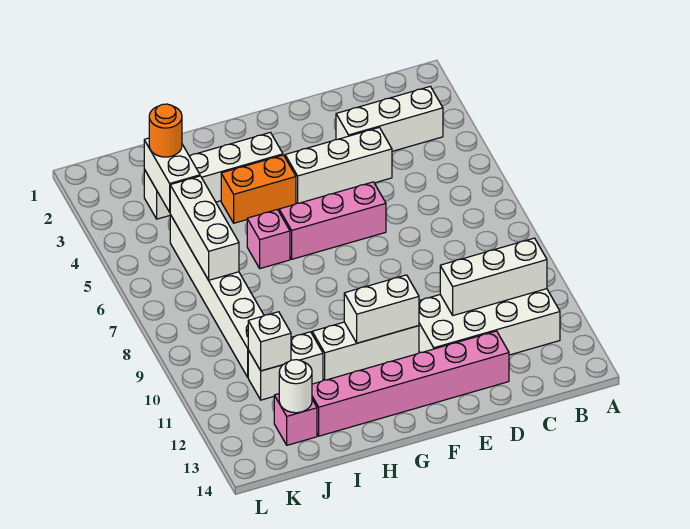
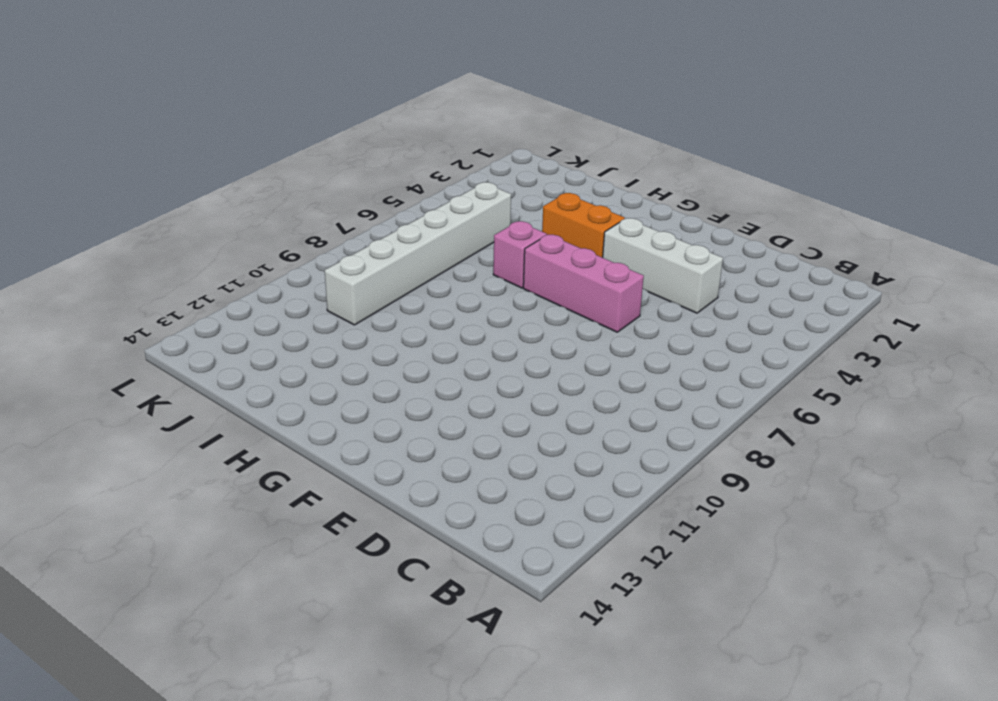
none -> white brick B3:D3 level 1
none -> white brick B11:E12 level 1
none -> pink brick D13:I13 level 1

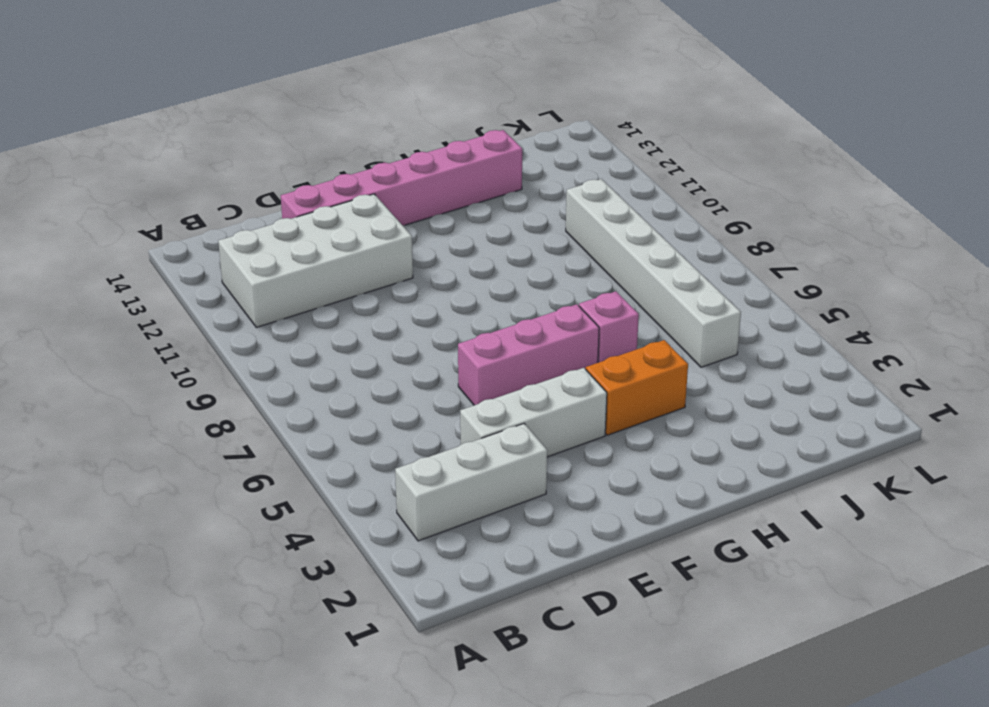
none -> white brick F11:H11 level 1
none -> white brick G3:J3 level 1
none -> white brick I11:J11 level 1

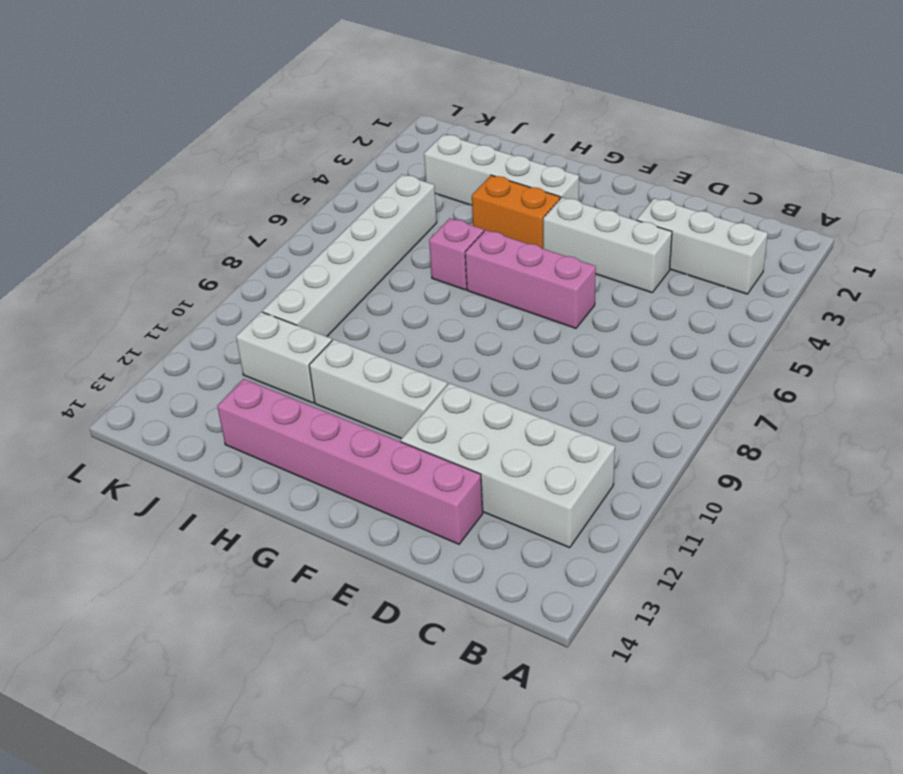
none -> pink brick J13 level 1
none -> white brick B11:D11 level 2
none -> white brick F11:G11 level 2

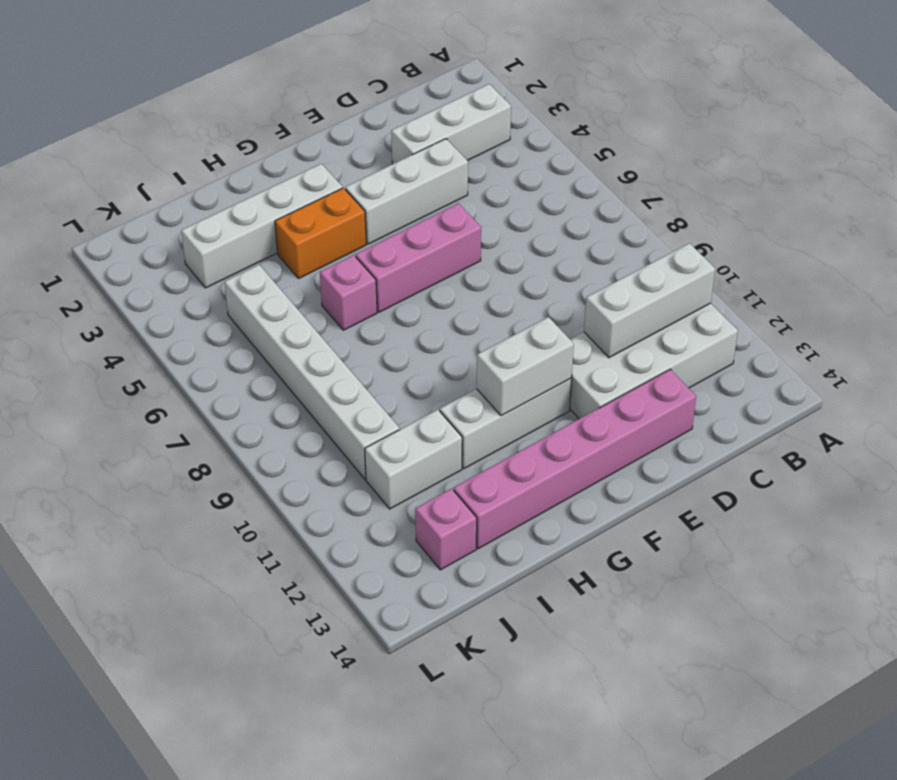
none -> white brick J3:J4 level 2
none -> white brick J5:J7 level 2
none -> white brick J11 level 2

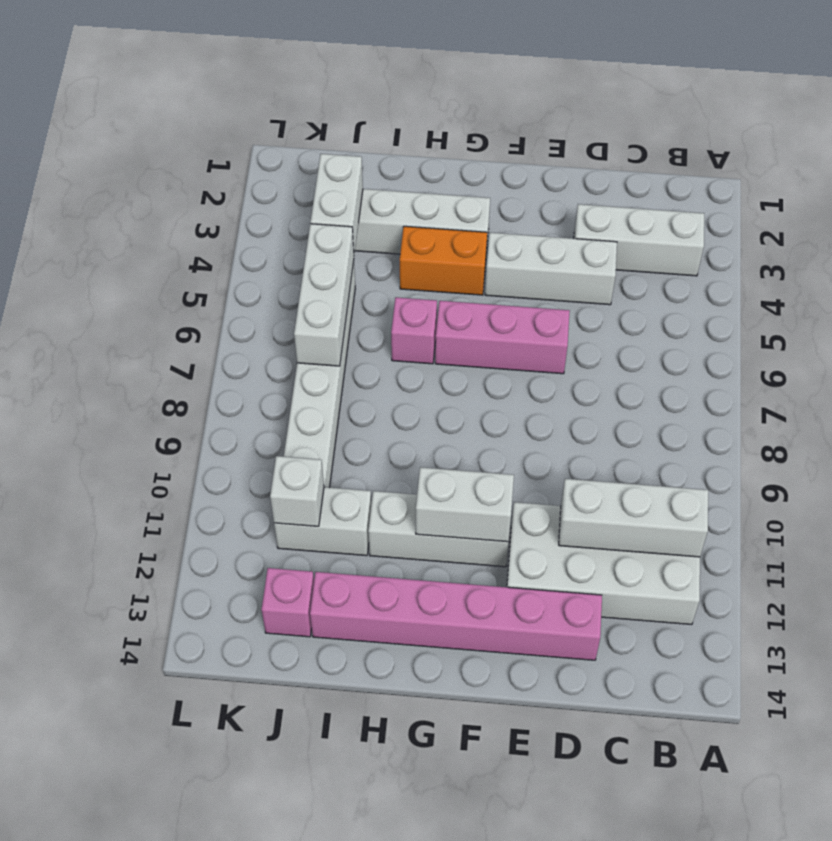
none -> white round brick J13 level 2
none -> orange round brick J3 level 3

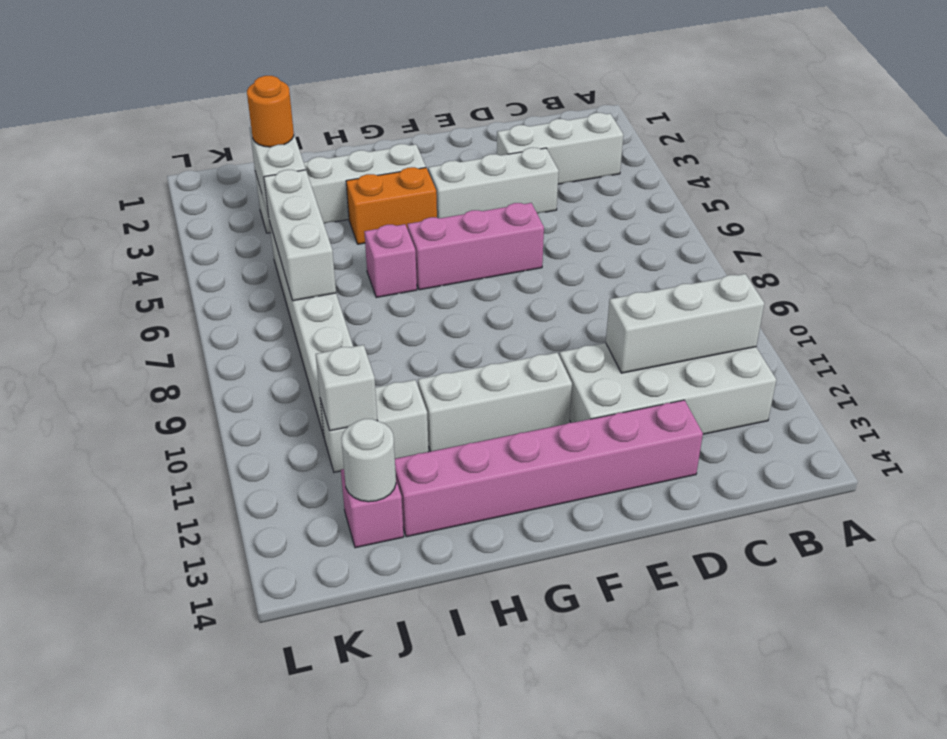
none -> white brick F11:G11 level 2

